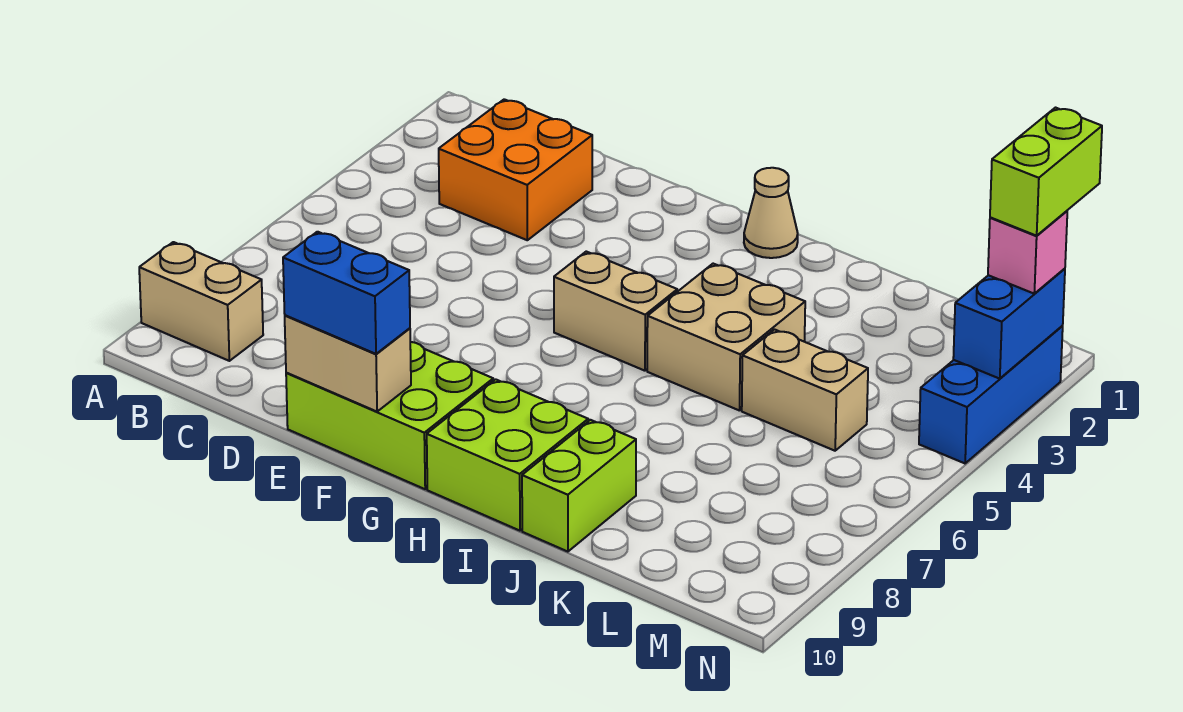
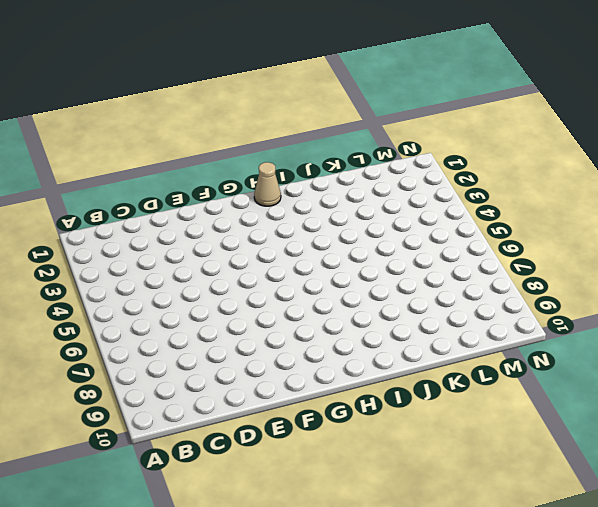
none -> tan brick A9:B9 level 1
none -> orange brick C2:D3 level 1
none -> lime brick E9:G10 level 1

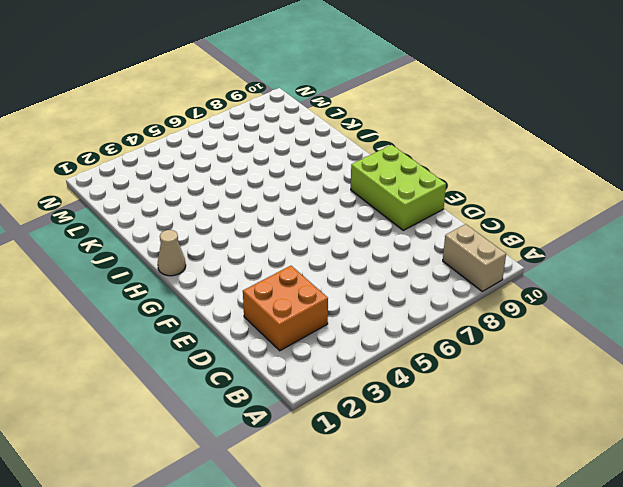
none -> tan brick G5:H5 level 1
none -> lime brick H9:I10 level 1
none -> tan brick I4:J5 level 1

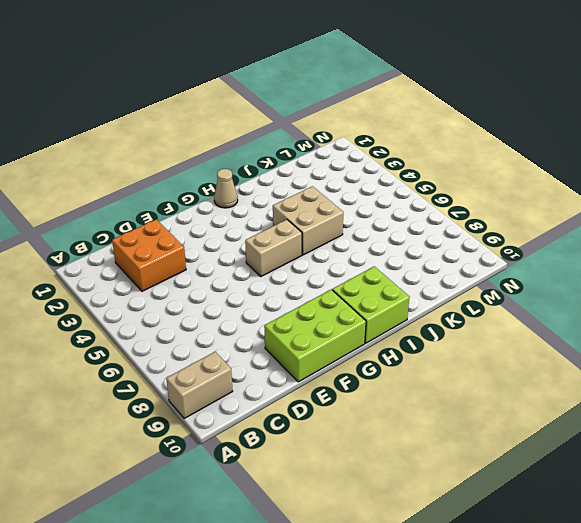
none -> lime brick J9:J10 level 1
none -> tan brick K5:L5 level 1
none -> blue brick N2:N4 level 1

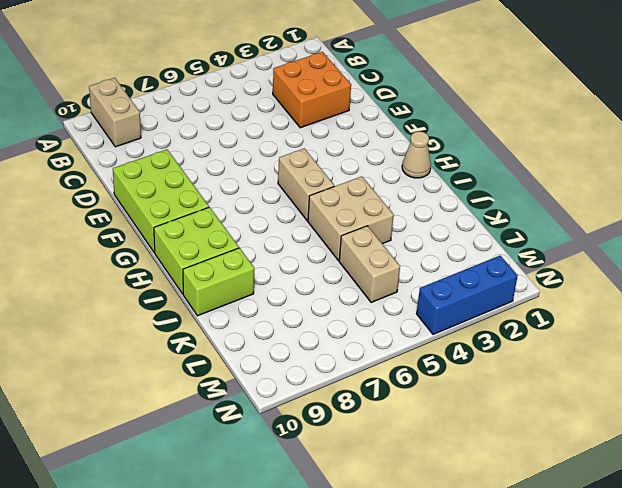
none -> tan brick E10:F10 level 2
none -> blue brick N2:N3 level 2
none -> blue brick E10:F10 level 3

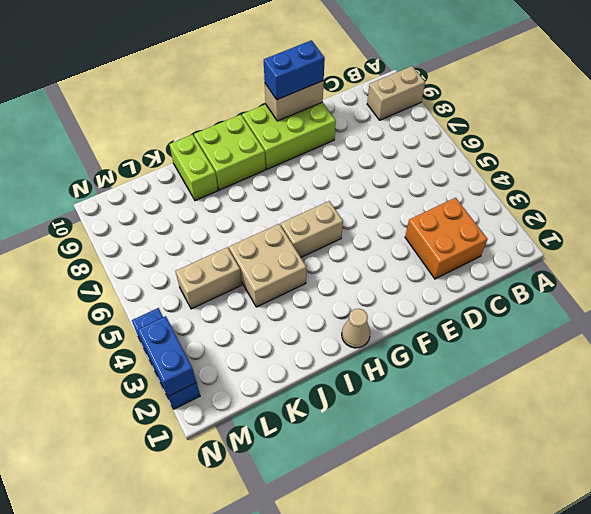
none -> pink brick N2 level 3
none -> lime brick N1:N2 level 4

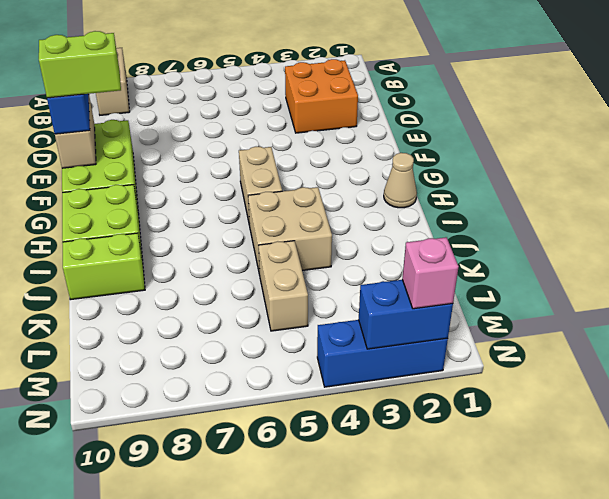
lime brick F9:F10 level 4 -> lime brick N1:N2 level 4

